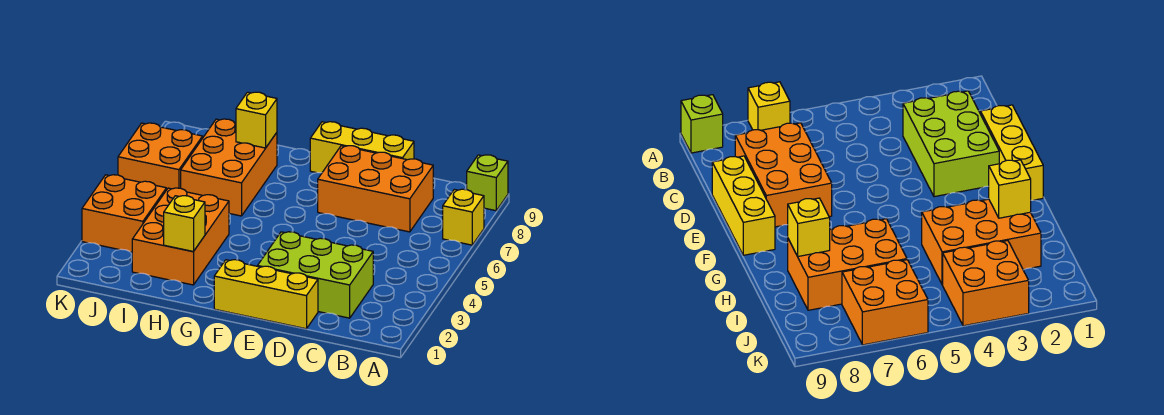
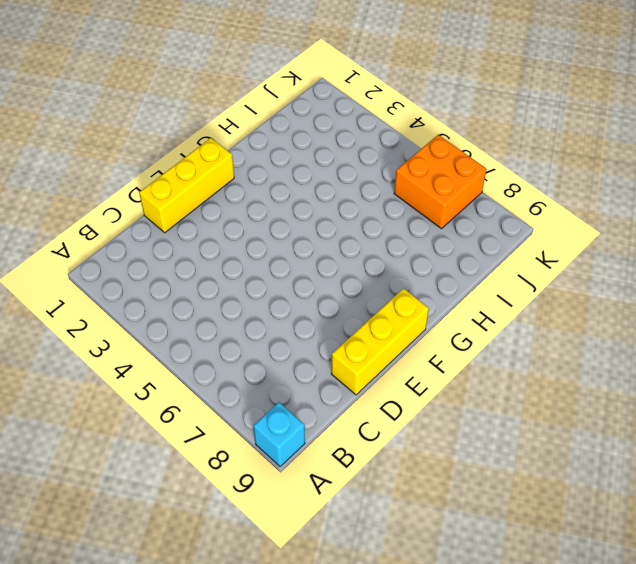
cyan brick A9 level 1 -> lime brick A9 level 1
none -> yellow brick A7 level 1
none -> lime brick C2:E3 level 1
none -> orange brick C7:E8 level 1

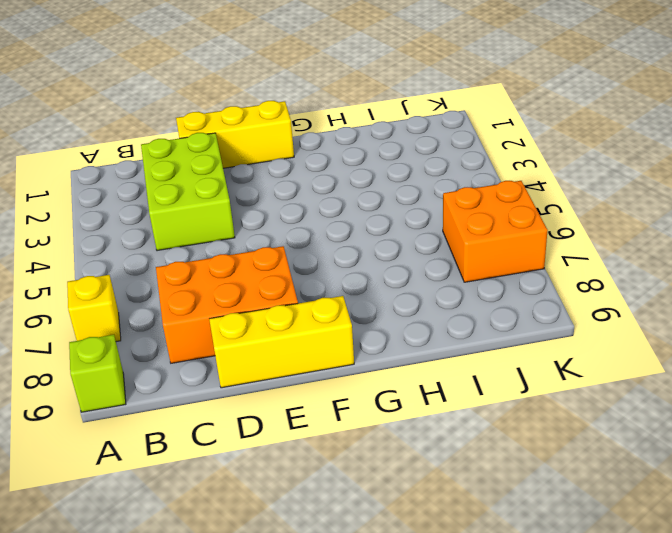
lime brick C2:D4 level 1 -> lime brick C2:E3 level 1
none -> orange brick H2:I4 level 1
none -> orange brick H6:I8 level 1
none -> orange brick J3:K4 level 1

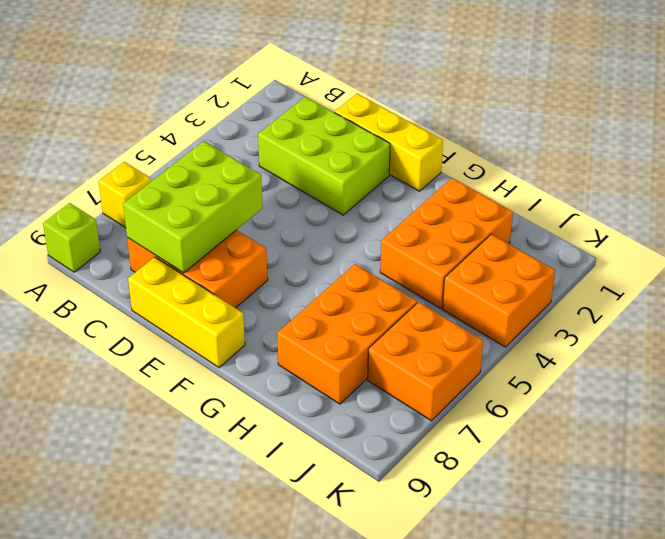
lime brick C6:D8 level 2 -> none
none -> yellow brick H2 level 2
none -> yellow brick H8 level 2

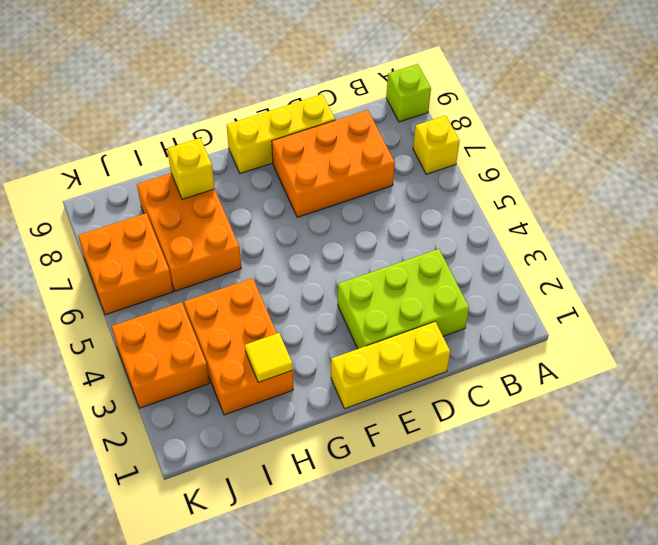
yellow tile H2 level 2 -> yellow brick H2 level 2

